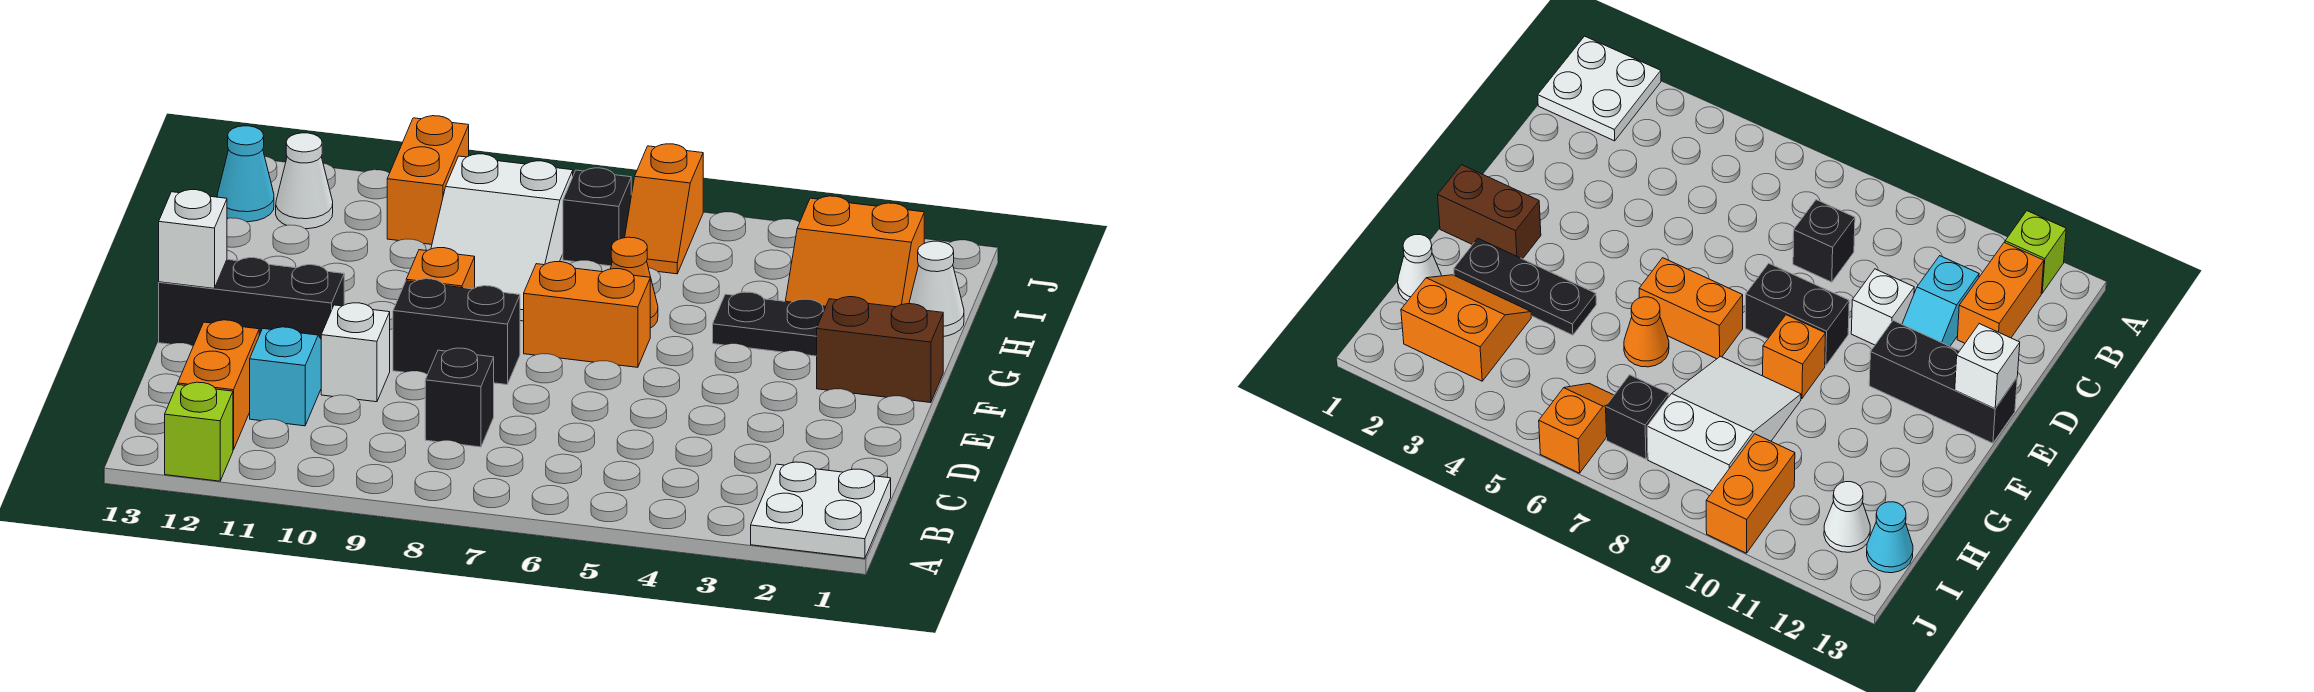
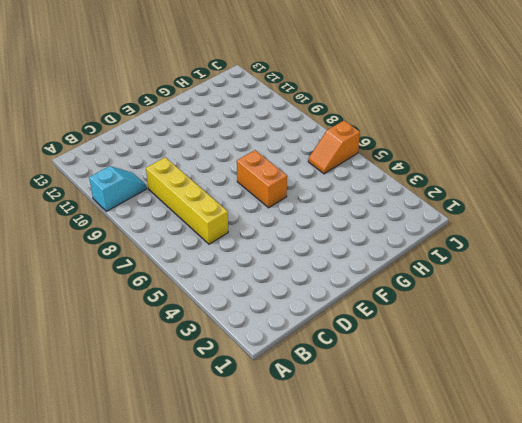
cyan slope A10:B10 level 1 top A -> cyan slope C11:D11 level 1 top C
yellow brick C6:C9 level 1 -> black brick C8 level 1
none -> white plate A1:B2 level 1
none -> lime brick A12 level 1
none -> orange brick B12:C12 level 1

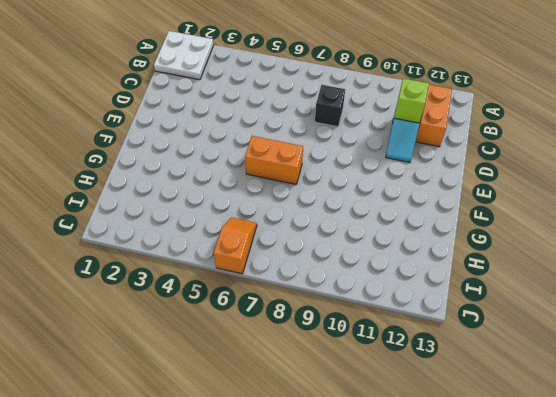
lime brick C11 level 2 -> lime brick A12 level 1
none -> white brick D10 level 1
none -> black brick E8:E9 level 1
none -> black brick E11:E13 level 1

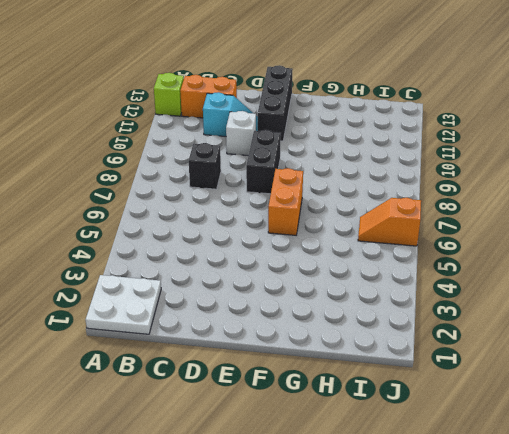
none -> brown brick F1:F2 level 1
none -> orange brick F9 level 1
none -> black plate G2:G4 level 1

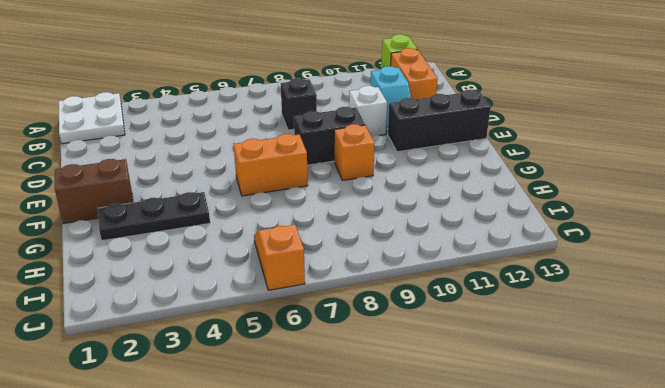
none -> orange cone G6 level 1
none -> white slope G8:I9 level 1 top I
none -> white cone H1 level 1

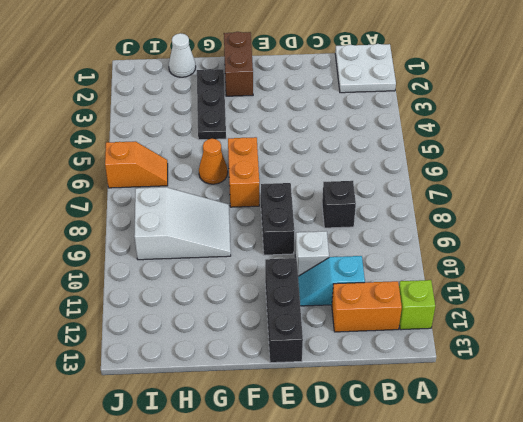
none -> orange brick F9 level 1
none -> orange slope H2:I3 level 1 top I
none -> black brick I7 level 1

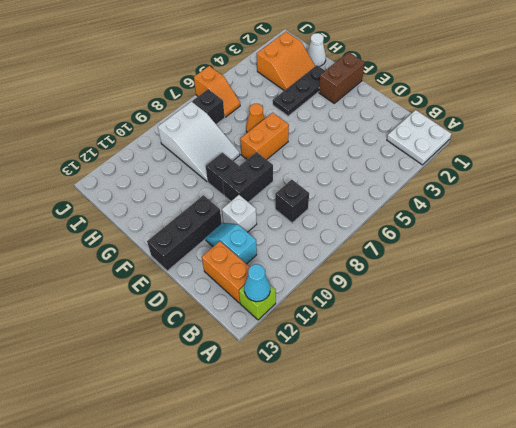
cyan cone A12 level 2 -> cyan cone I13 level 1
black brick F9 level 1 -> orange brick F9 level 1
none -> orange brick I10:J10 level 1
none -> white cone I12 level 1
none -> white brick E13 level 2

